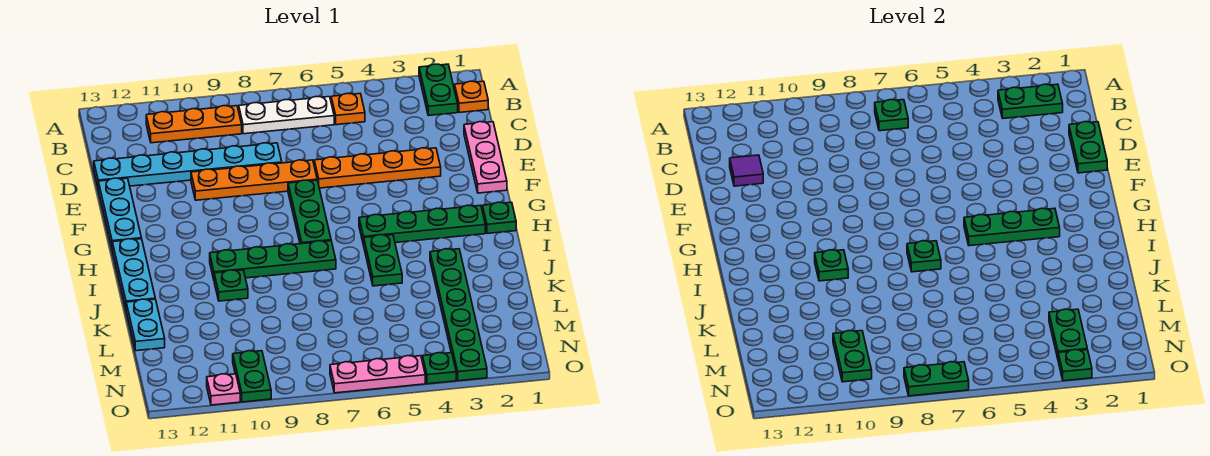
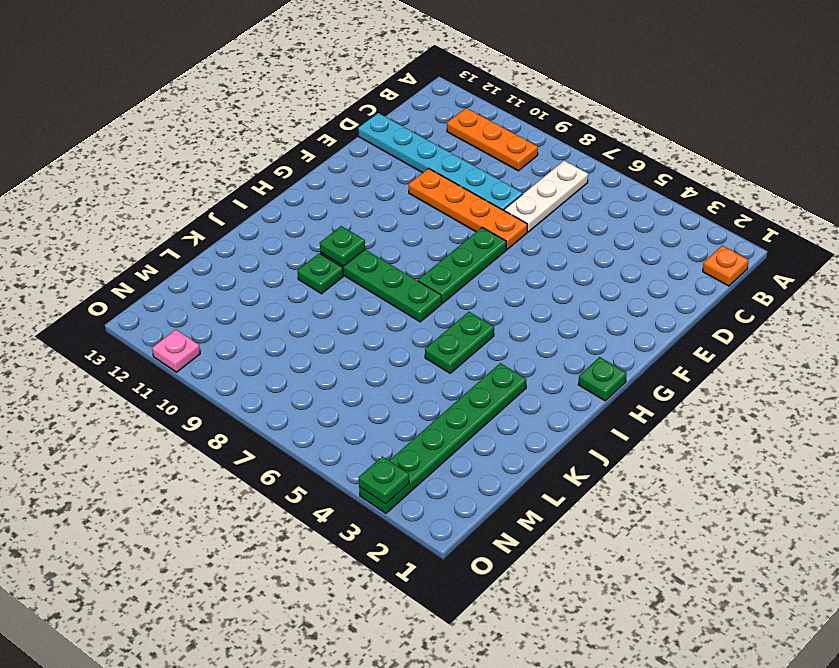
white plate B7:D7 level 1 -> white plate B6:B8 level 1
none -> green plate A2:B2 level 1
none -> orange plate B5 level 1
none -> pink plate D1:F1 level 1
none -> orange plate E3:E6 level 1

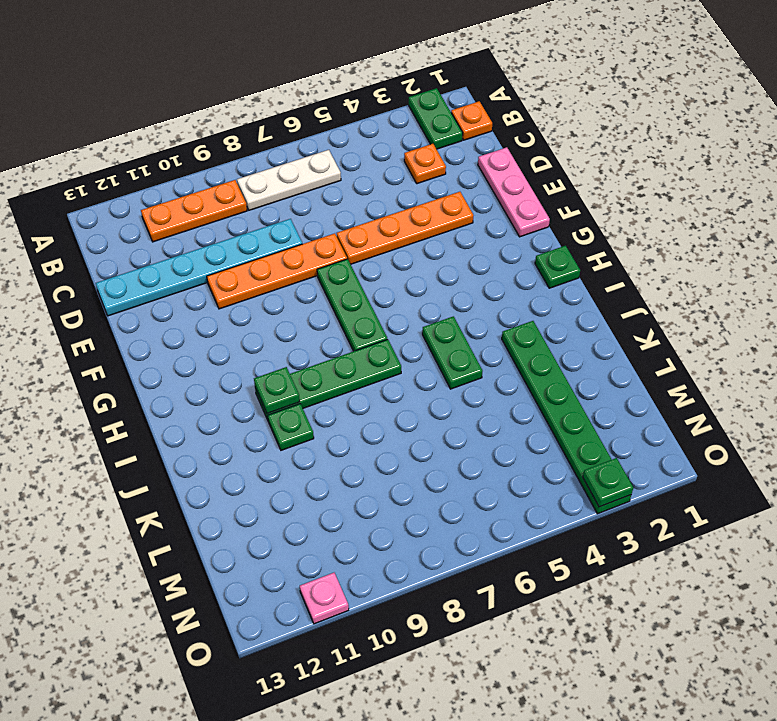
orange plate C3 level 1 -> orange plate B5 level 1
none -> cyan plate E13:G13 level 1
none -> green plate H2:H5 level 1
none -> cyan plate H13:J13 level 1
none -> cyan plate K13:L13 level 1

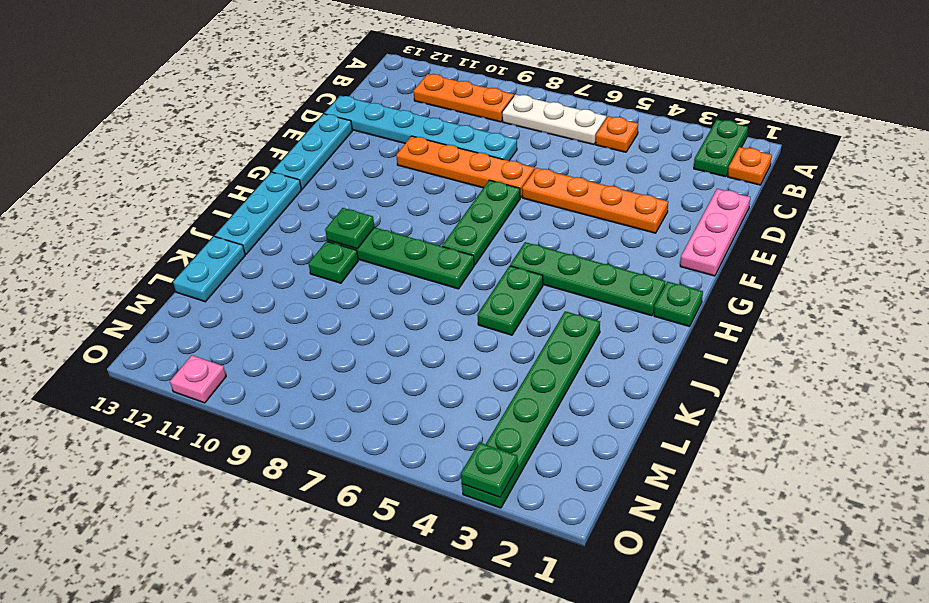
none -> green plate N10:O10 level 1
none -> green plate O4 level 1
none -> pink plate O5:O7 level 1
none -> green plate B2:B3 level 2

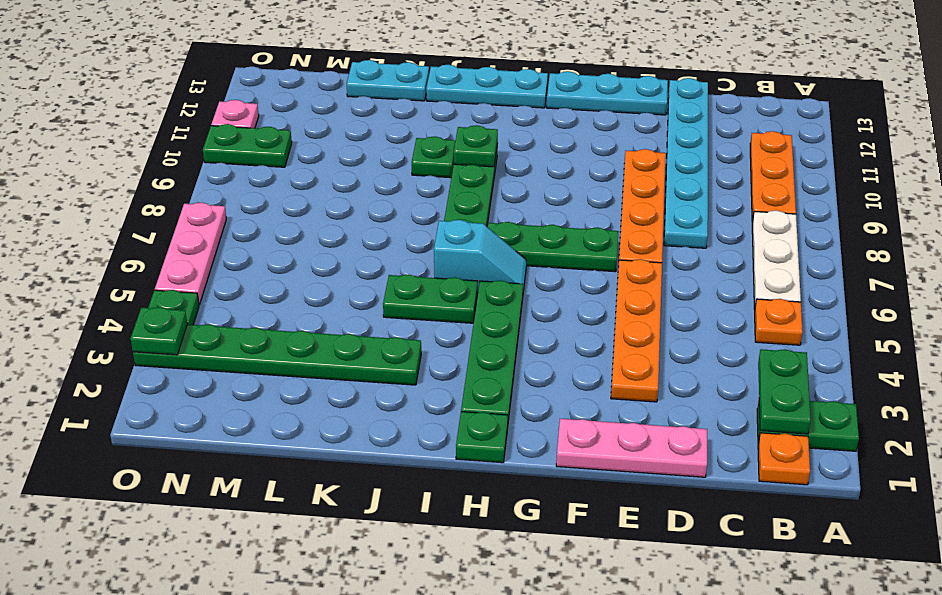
cyan slope H6:I6 level 1 top I -> none
none -> green plate B7 level 2
none -> green plate D1:E1 level 2
none -> purple tile D12 level 2
none -> green plate H3:H5 level 2

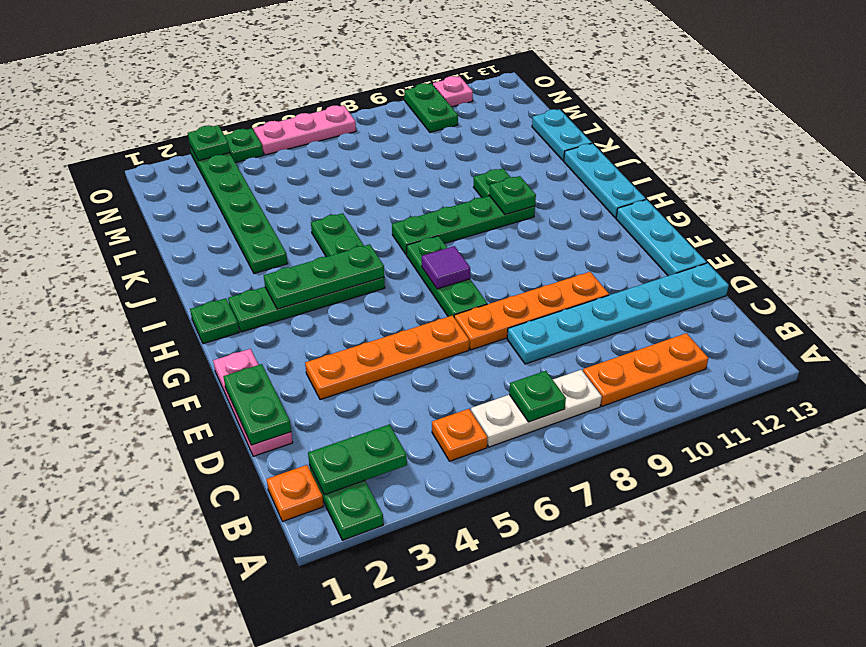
purple tile G7 level 2 -> purple tile D12 level 2
none -> green plate I7 level 2
none -> green plate M3:N3 level 2
none -> green plate M10:N10 level 2
none -> green plate O7:O8 level 2

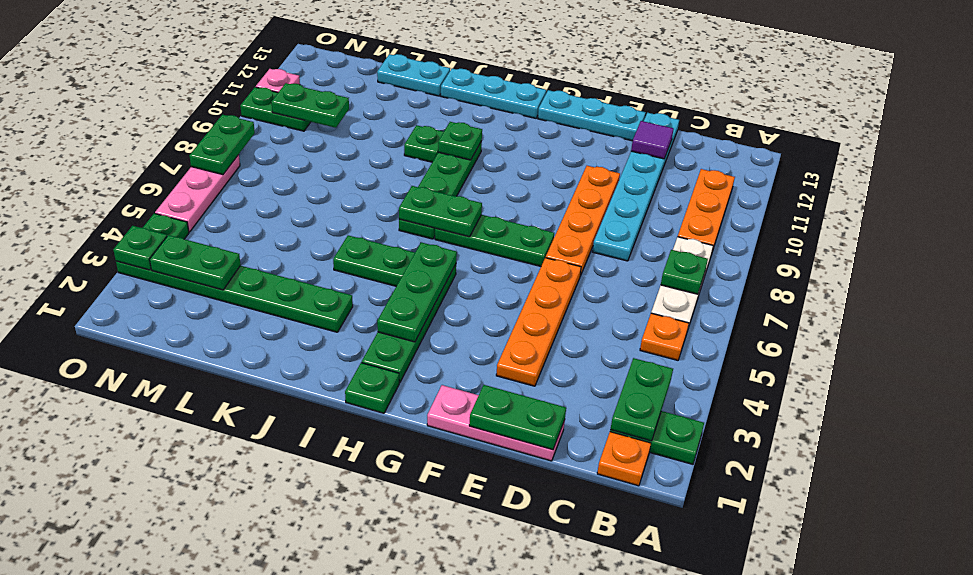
green plate H7:I7 level 2 -> green plate I7 level 2

